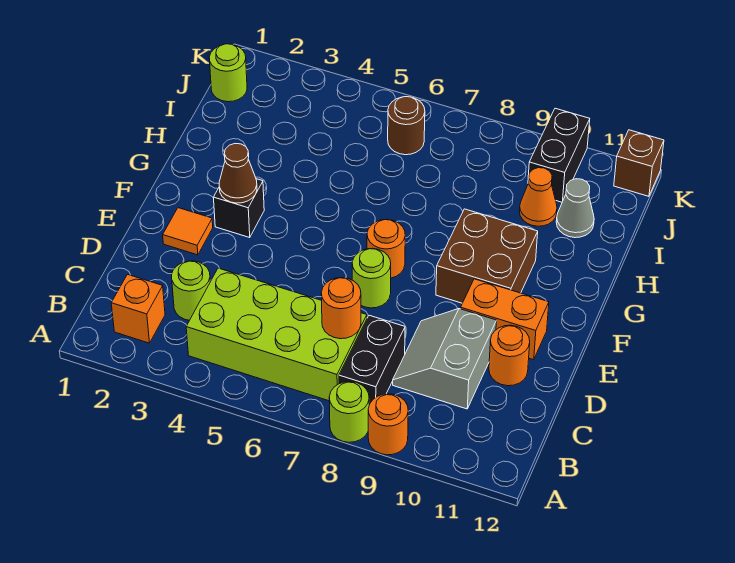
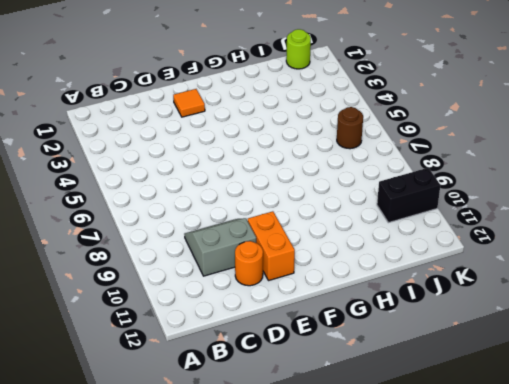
none -> lime round brick A8 level 1
none -> orange round brick A9 level 1
none -> orange brick B2 level 1

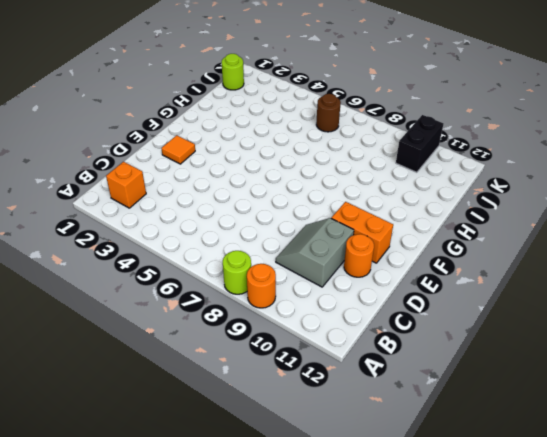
none -> lime brick B4:C7 level 1
none -> black brick B8:C8 level 1
none -> lime round brick C3 level 1

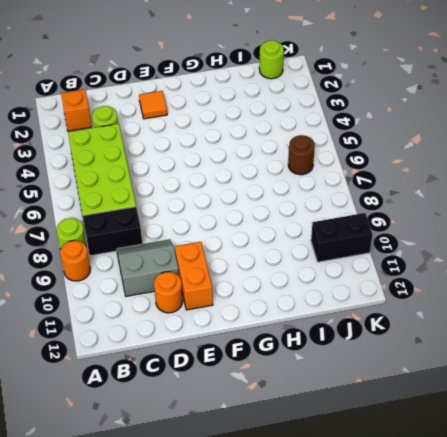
none -> lime round brick E7 level 1
none -> black brick F3 level 1
none -> orange round brick F7 level 1

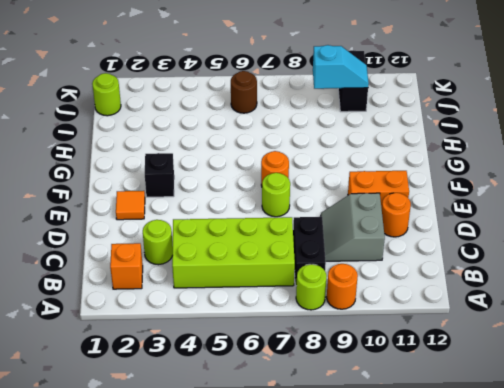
cyan slope J9:J10 level 2 top 9 -> none
none -> brown brick F9:G10 level 1
none -> orange cone I10 level 1
none -> grey cone I11 level 1

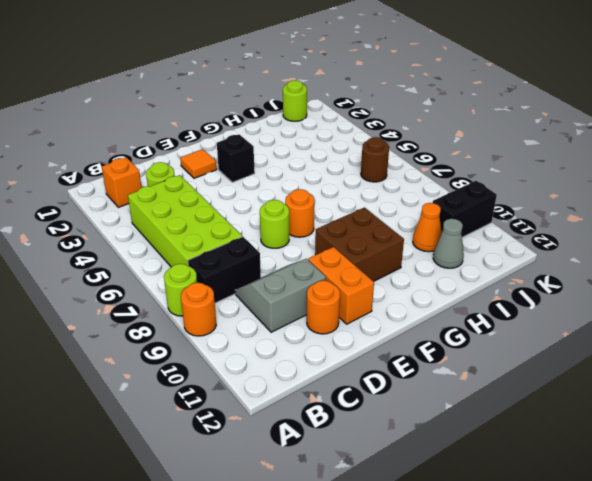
none -> brown brick K12 level 1
none -> orange round brick C7 level 2
none -> brown cone F3 level 2

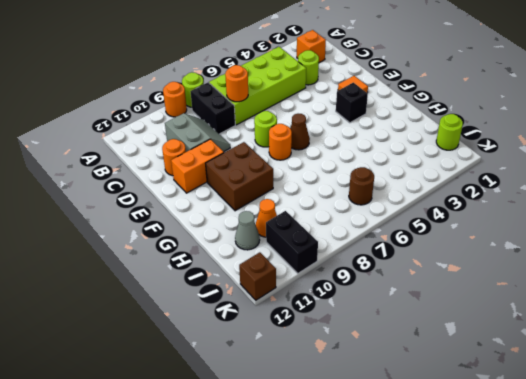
brown cone F6 level 1 -> brown cone F3 level 2

